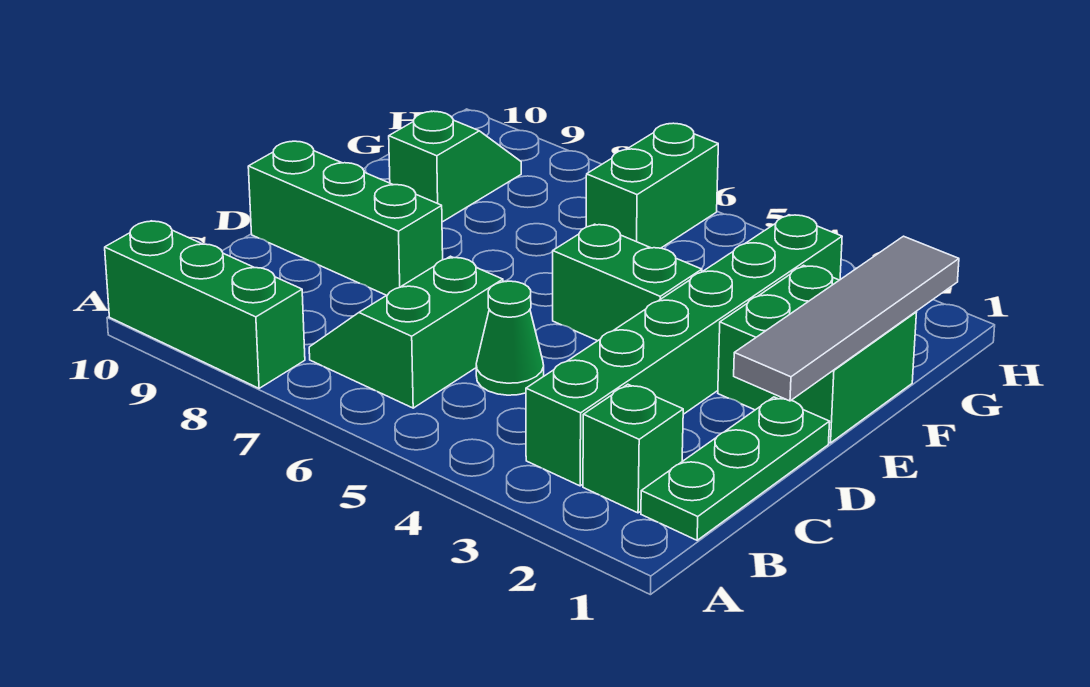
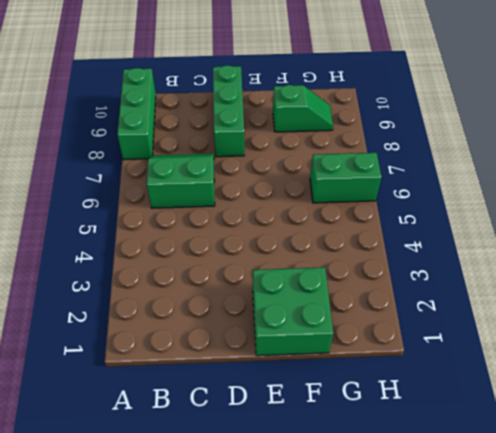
none -> green plate B1:D1 level 1
none -> green brick B2 level 1
none -> green brick B3:G3 level 1

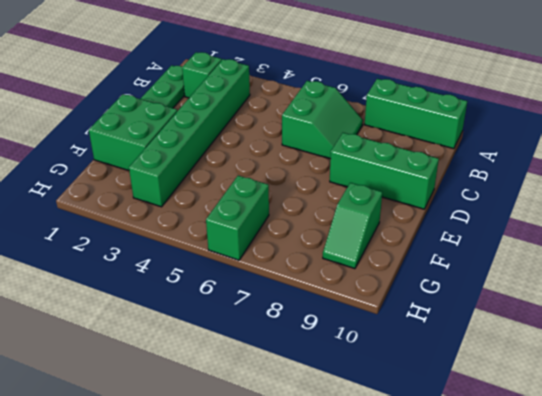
none -> green cone C5 level 1
none -> green brick E4:E5 level 1
none -> grey tile D1:G1 level 2

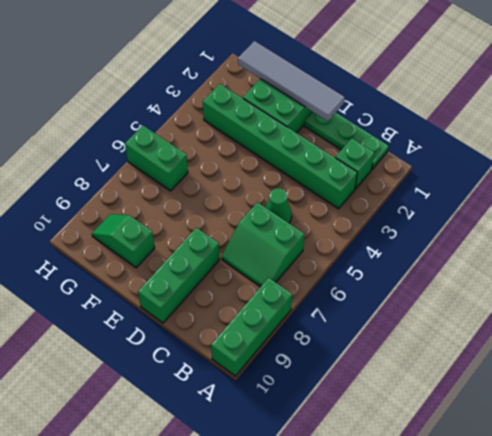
none -> green brick E4:E5 level 1

